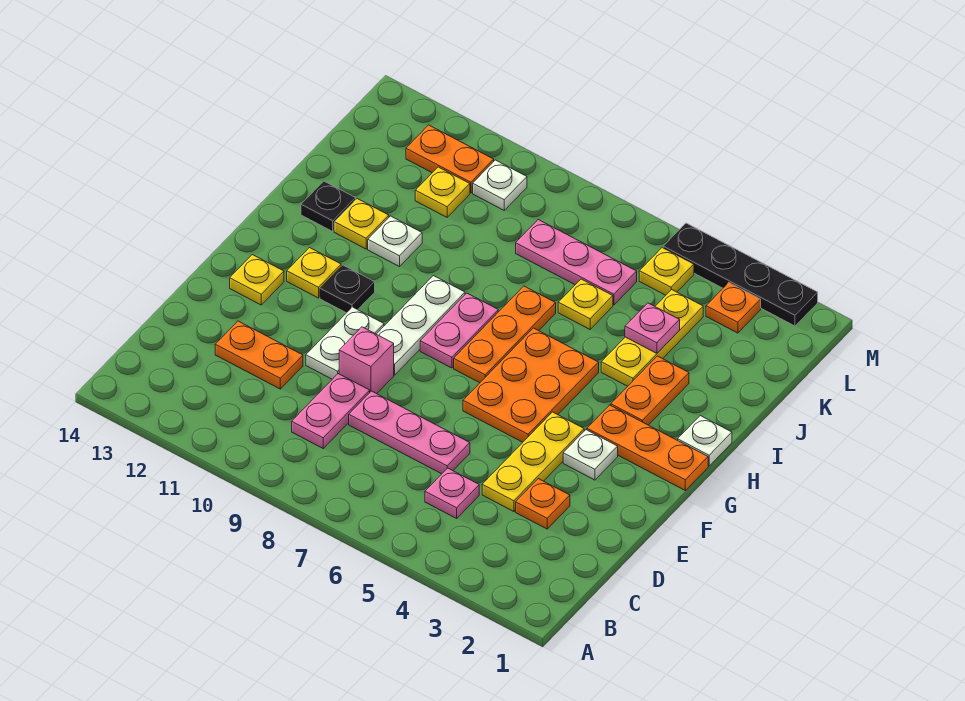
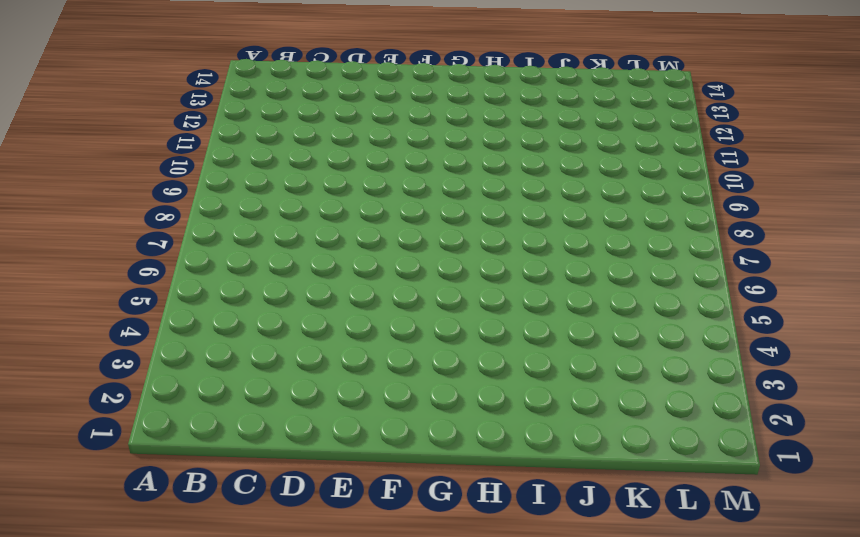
none -> pink plate C5 level 1
none -> pink plate C9:D9 level 1
none -> orange plate D3 level 1
none -> yellow plate D4:F4 level 1

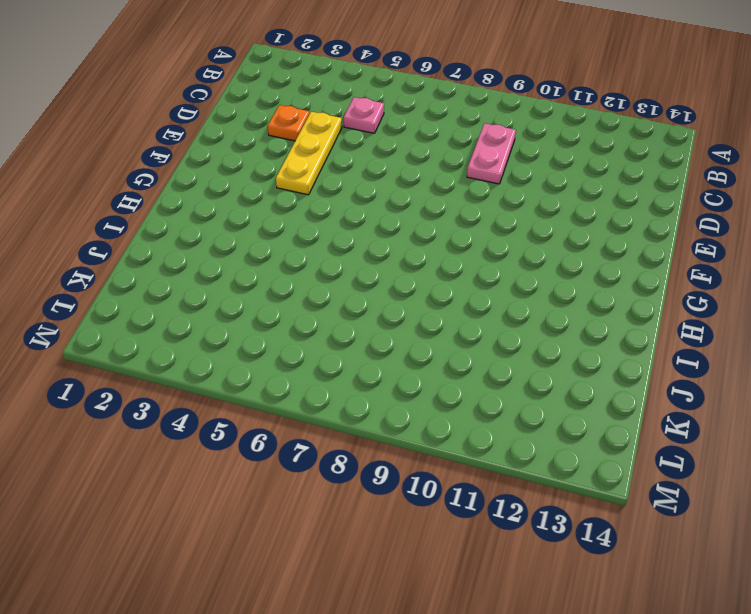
none -> pink plate D6:D8 level 1
none -> orange plate D11:D12 level 1
none -> pink brick E9 level 1
none -> white plate E10:F10 level 1

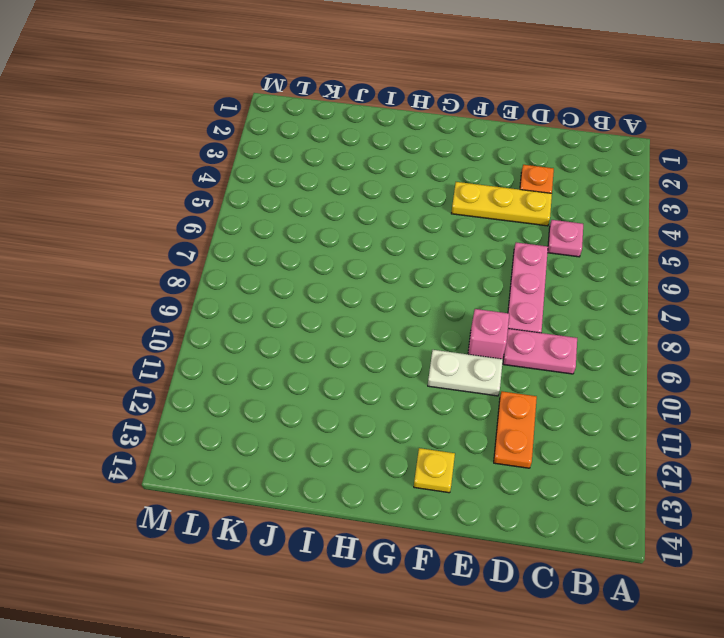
none -> white plate F3 level 1
none -> orange plate F5:H6 level 1
none -> white plate F9:H9 level 1
none -> orange plate G1:G3 level 1

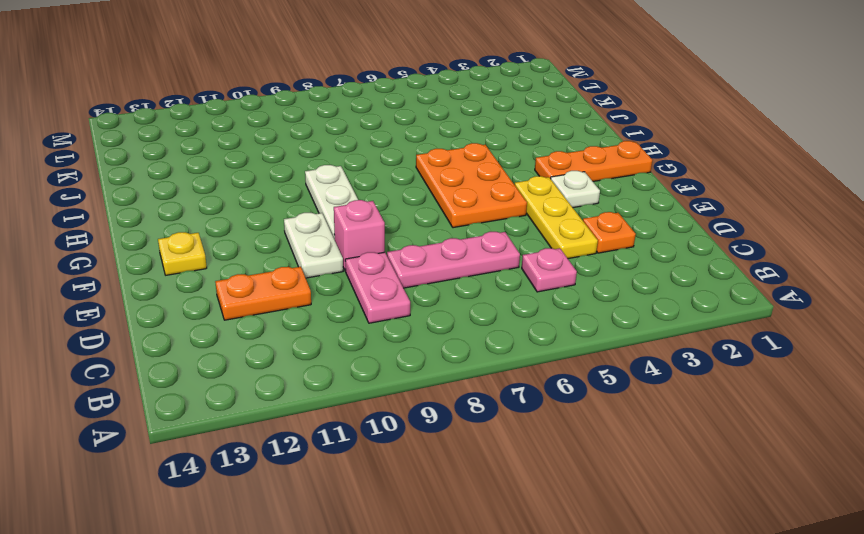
none -> orange plate G7:I7 level 1
none -> pink plate G8:H8 level 1
none -> black plate G11 level 1
none -> yellow plate G12 level 1

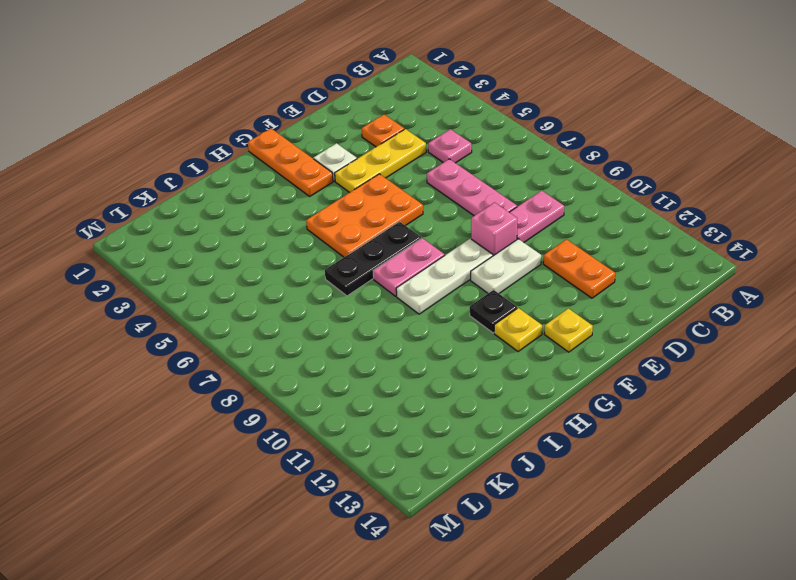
black plate G7:I7 level 1 -> orange plate G7:I7 level 1
none -> white plate H1 level 1
none -> orange plate H3:I3 level 1
none -> yellow plate I4:K4 level 1
none -> white plate I11 level 1

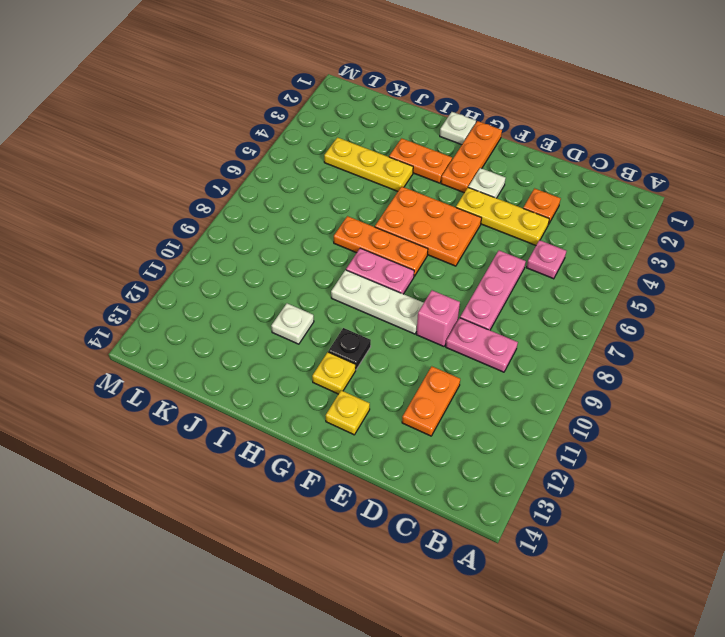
none -> white plate E10:F10 level 1
none -> yellow plate I12 level 1
none -> black plate I13 level 1
none -> yellow plate J6 level 1

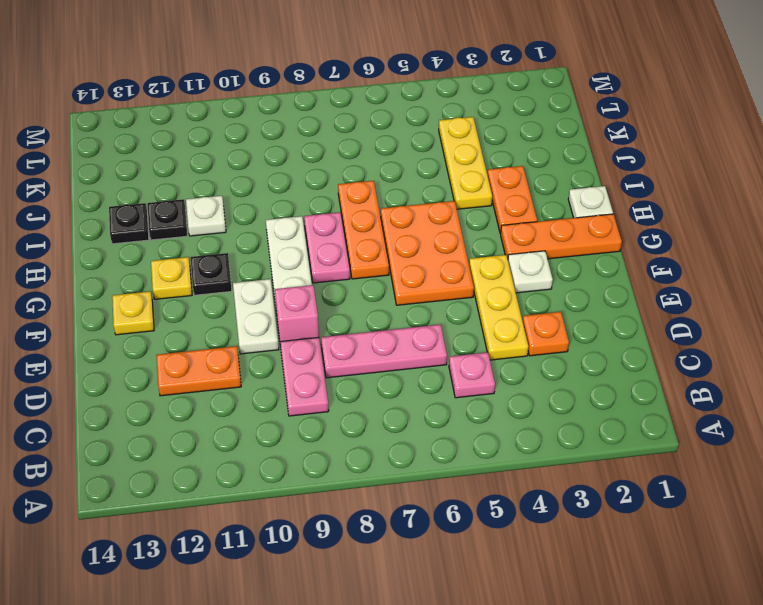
black plate I12 level 1 -> yellow plate I12 level 1
none -> yellow plate J6 level 1
none -> pink plate K6:K8 level 1
none -> yellow plate K11 level 1
none -> orange plate L3 level 1

